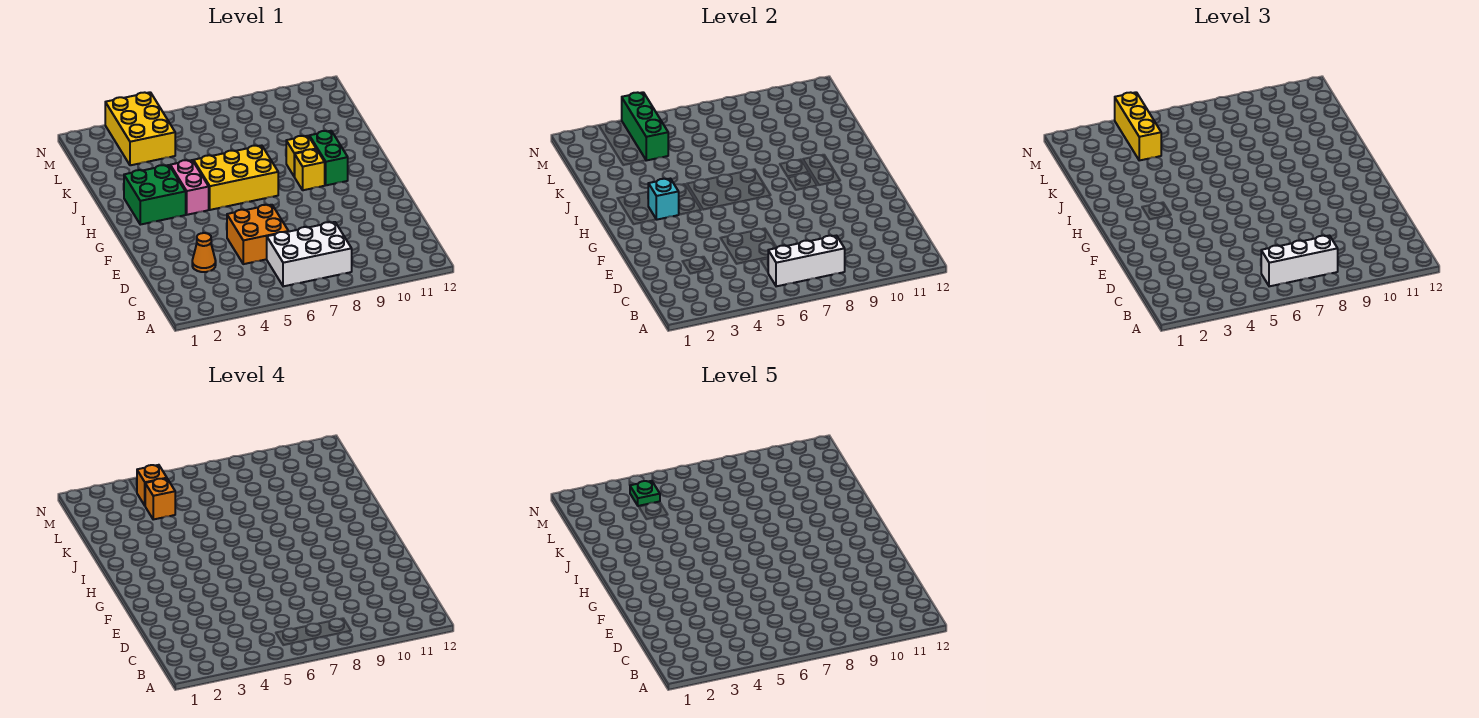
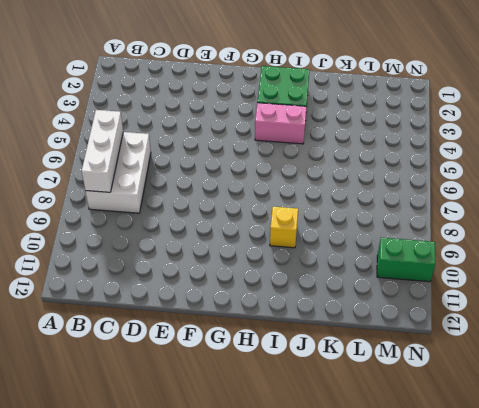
green brick M10:N10 level 1 -> green brick H10:I10 level 1
none -> orange cone D3 level 1
none -> orange brick D5:E6 level 1
none -> yellow brick H5:I7 level 1

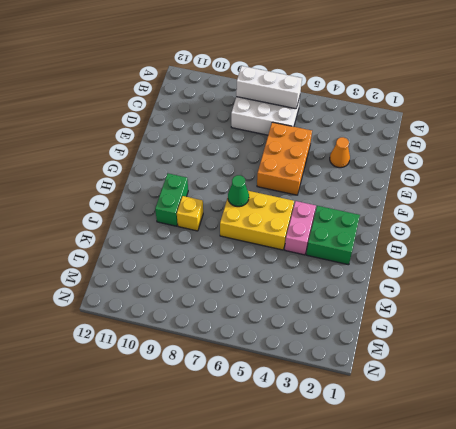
orange brick D5:F6 level 1 -> orange brick D5:E6 level 1
green cone H7 level 2 -> none
none -> yellow brick H9 level 1
none -> yellow brick L3:N4 level 1
none -> cyan brick H3 level 2

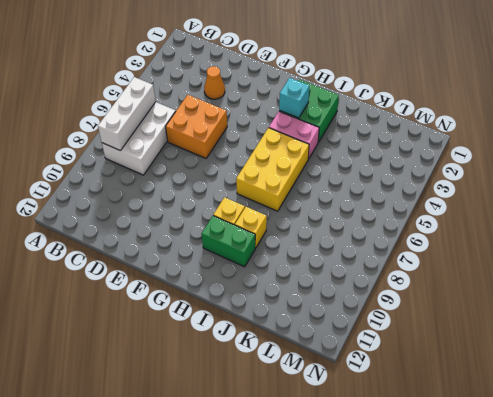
none -> yellow brick L3:N4 level 1
none -> green brick L4:N4 level 2
none -> white brick B6:B8 level 3

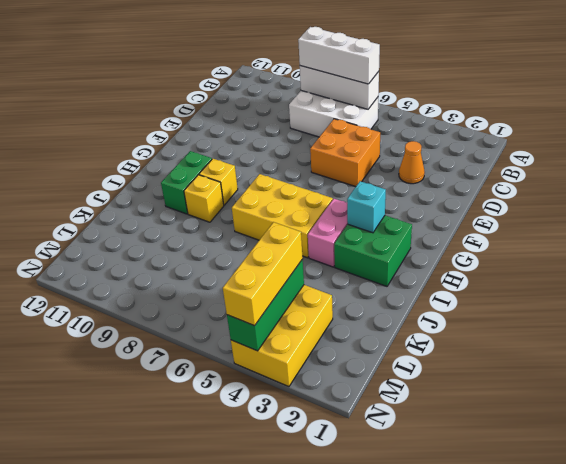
none -> orange brick L4 level 4
none -> orange brick M4 level 4
none -> green plate M4 level 5

